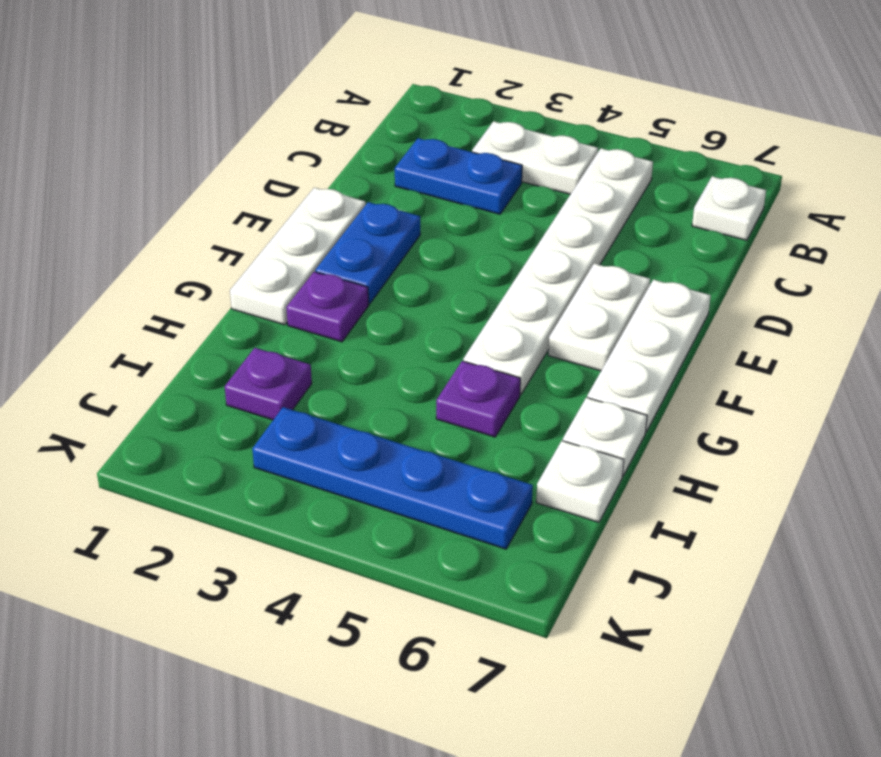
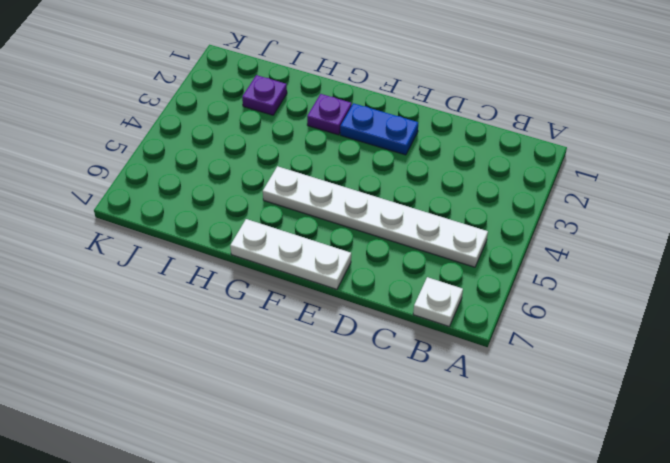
none -> white plate B3:B4 level 1
none -> blue plate C2:C3 level 1
none -> white plate E1:G1 level 1

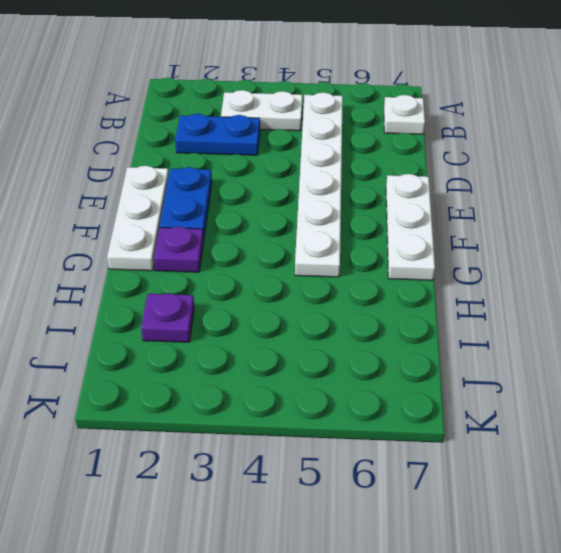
none -> white plate E6:F6 level 1
none -> purple plate H5 level 1
none -> white plate H7 level 1

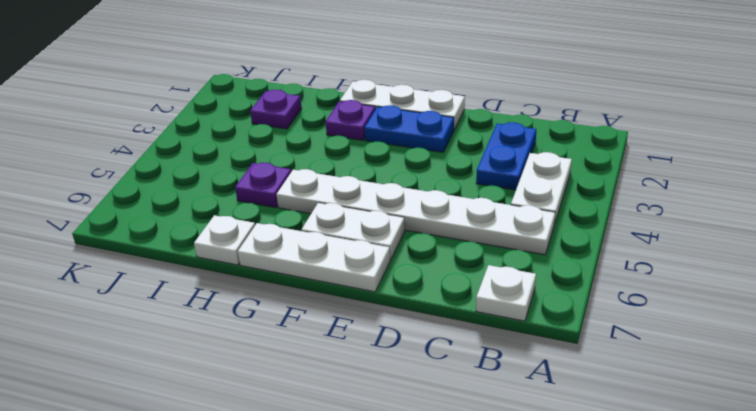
none -> white plate I7 level 1
none -> blue plate J3:J6 level 1

